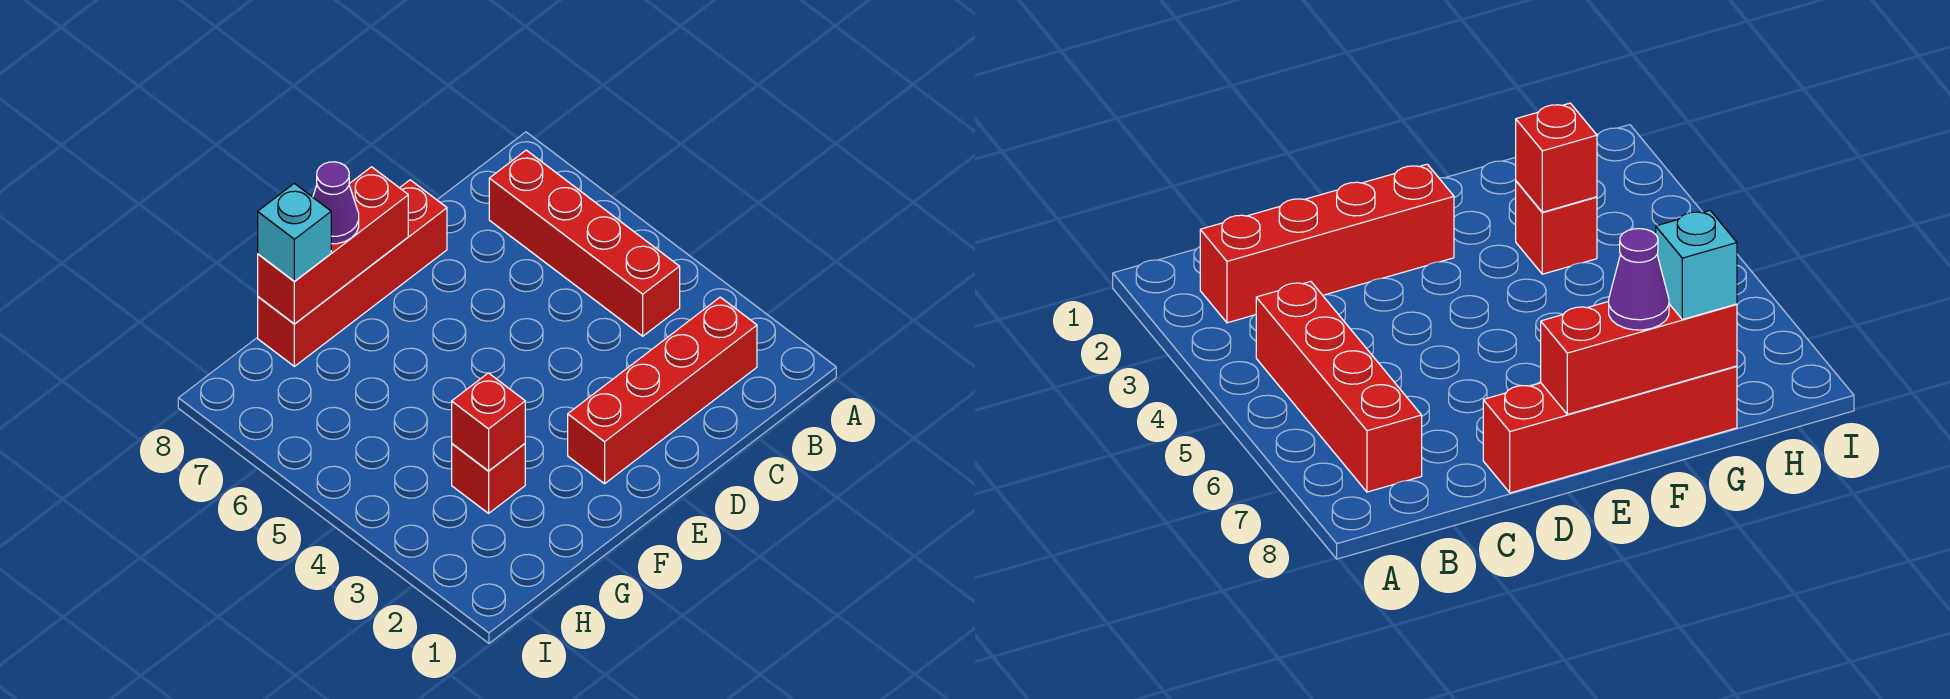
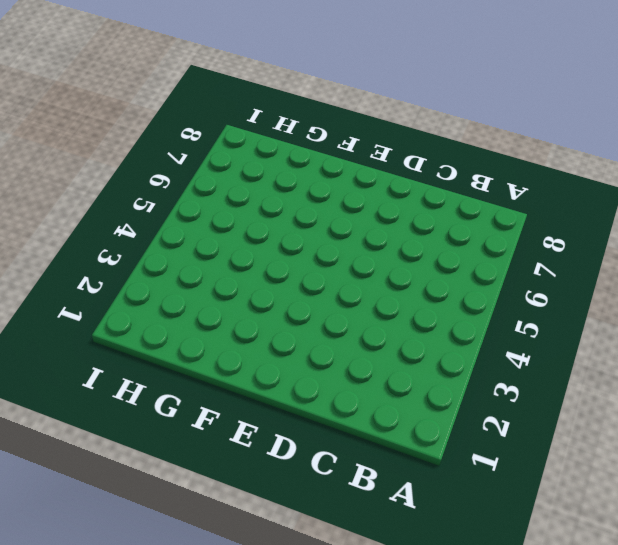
none -> red brick B2:E2 level 1
none -> red brick B4:B7 level 1

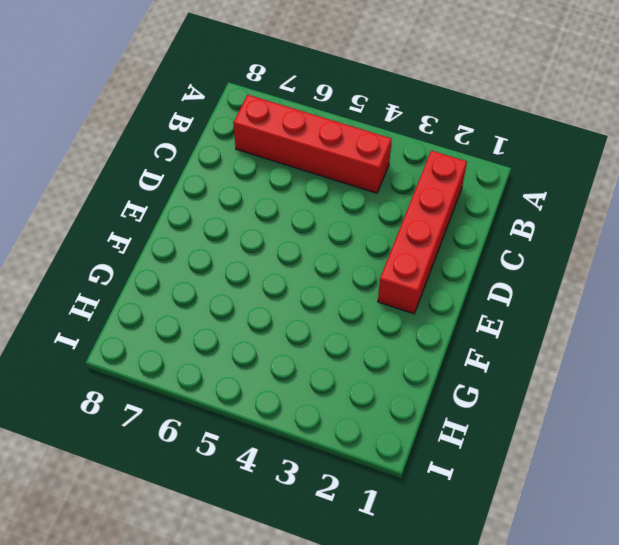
none -> red brick D8:G8 level 1
none -> red brick G3 level 1

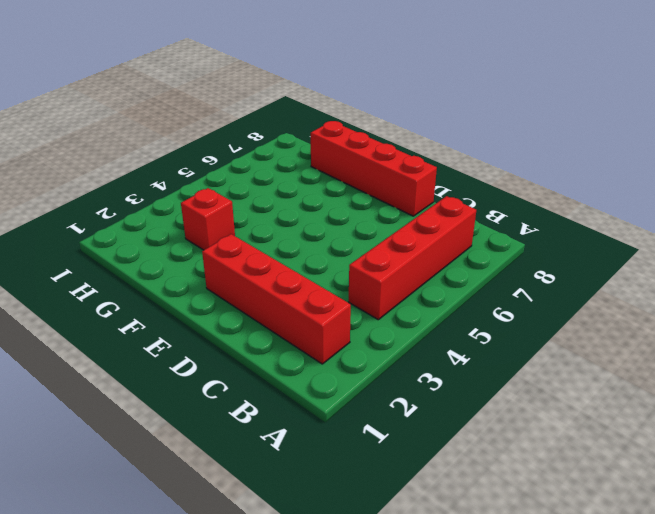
none -> red brick E8:G8 level 2
none -> red brick G3 level 2

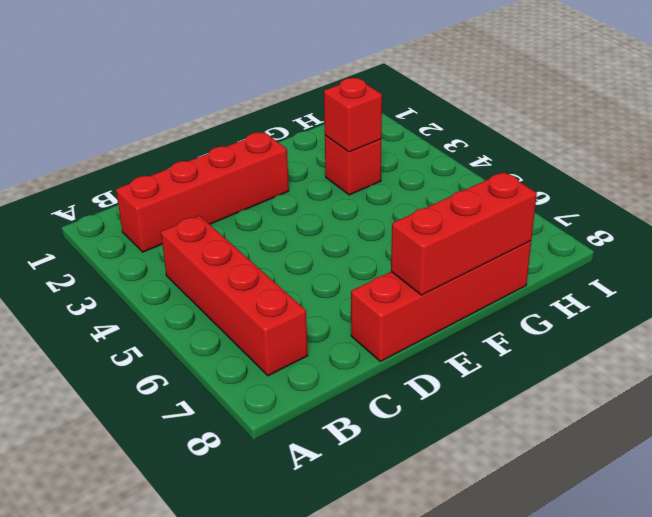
none -> purple cone F8 level 3
none -> cyan brick G8 level 3

